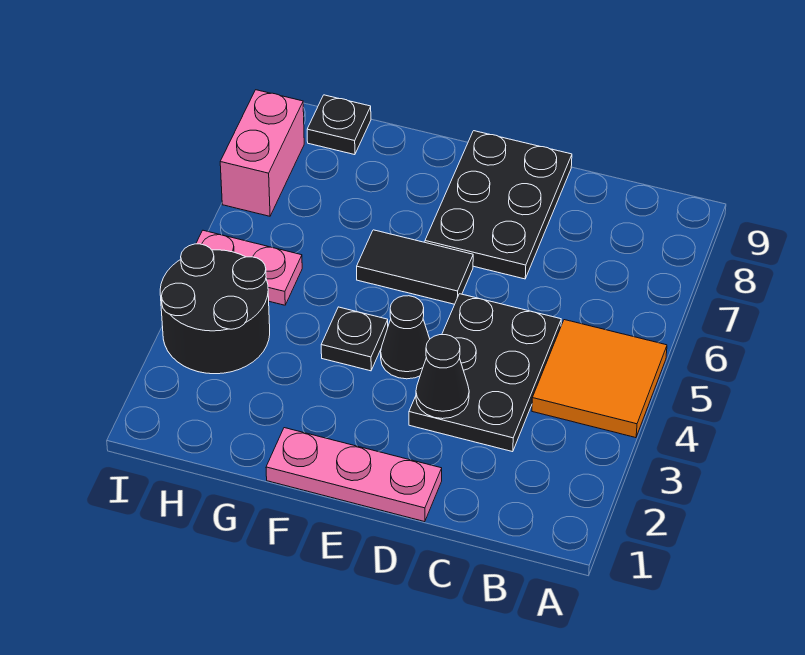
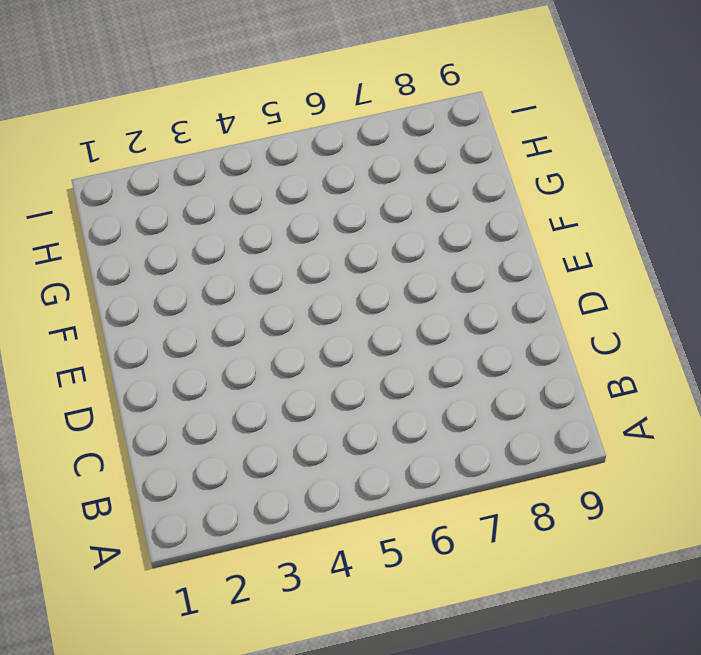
none -> orange tile A4:B5 level 1
none -> black plate C3:D5 level 1
none -> pink plate D1:F1 level 1

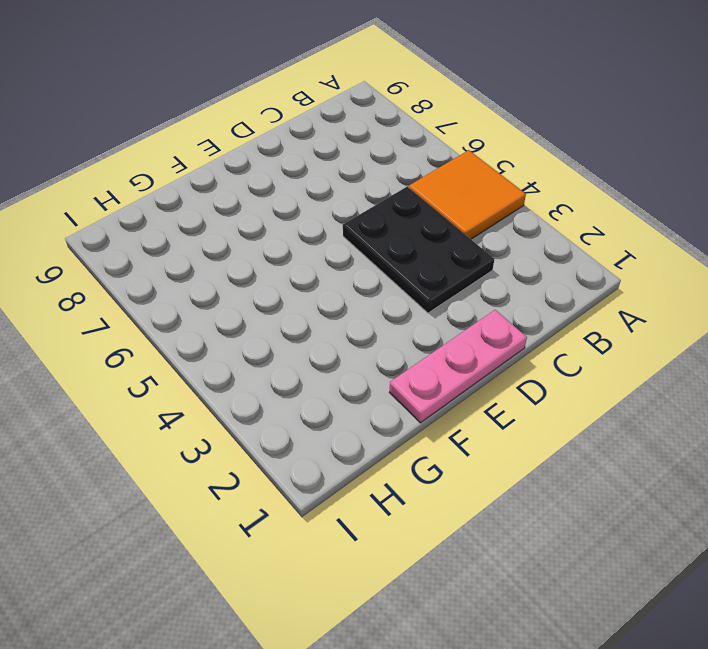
none -> black plate D7:E9 level 1
none -> black cone E4 level 1
none -> black tile E6:F6 level 1

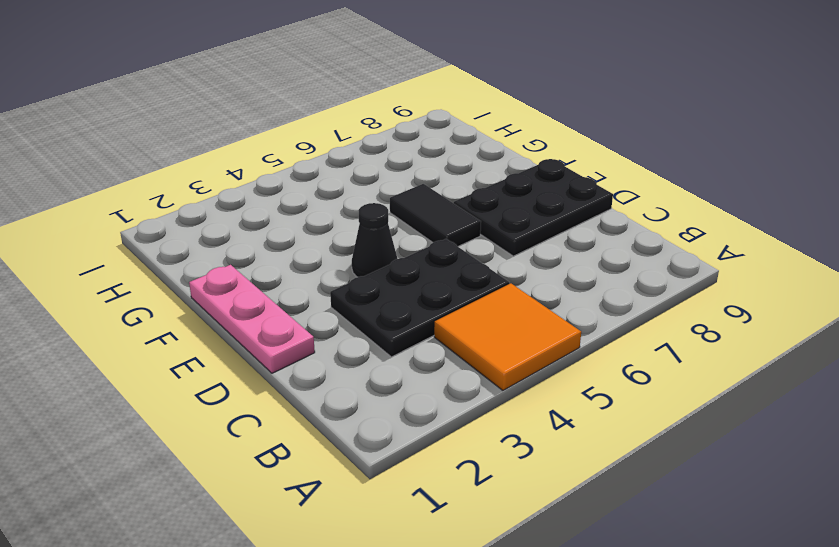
none -> black plate F4 level 1
none -> black round brick H3:I4 level 1
none -> pink plate H5:I5 level 1

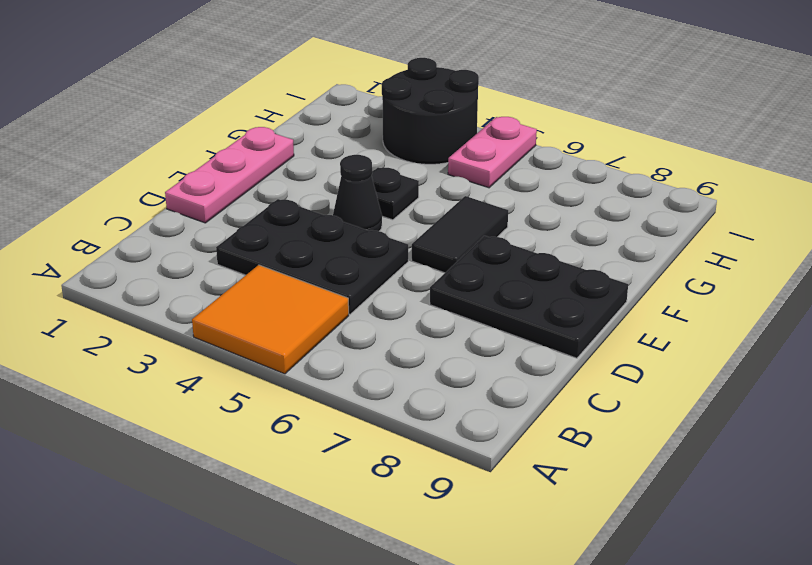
none -> black plate H9 level 1
none -> pink brick I7:I8 level 1
none -> black cone D3 level 2

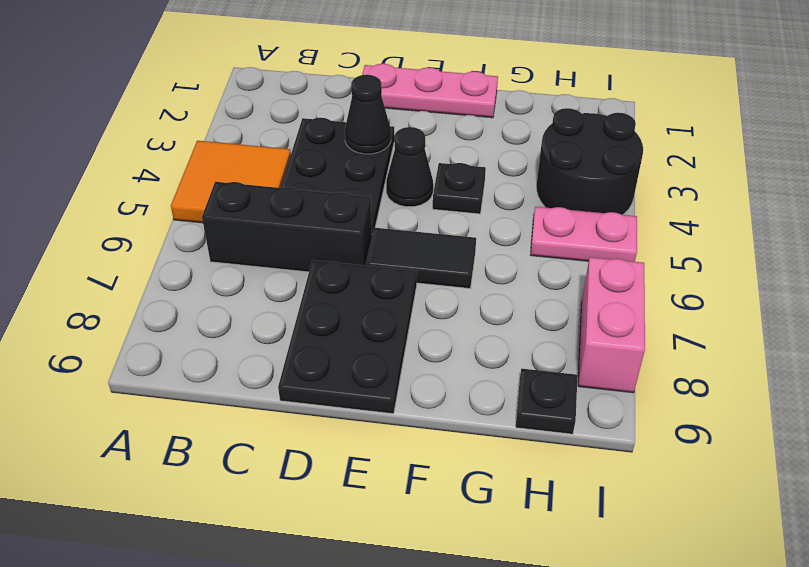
black brick B6:D6 level 1 -> none

